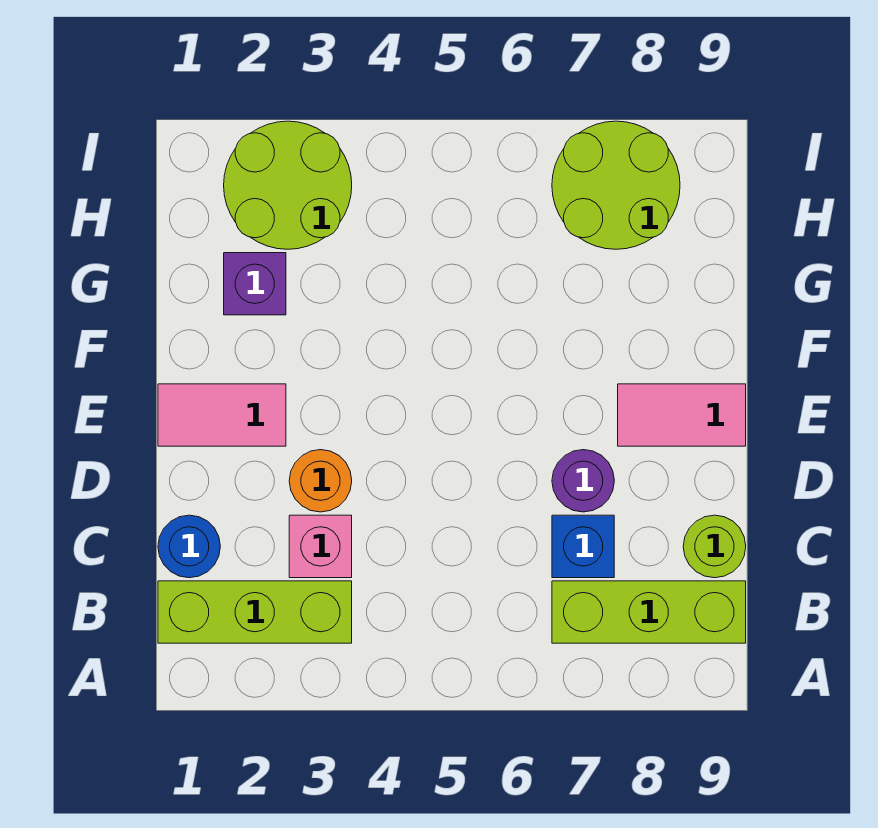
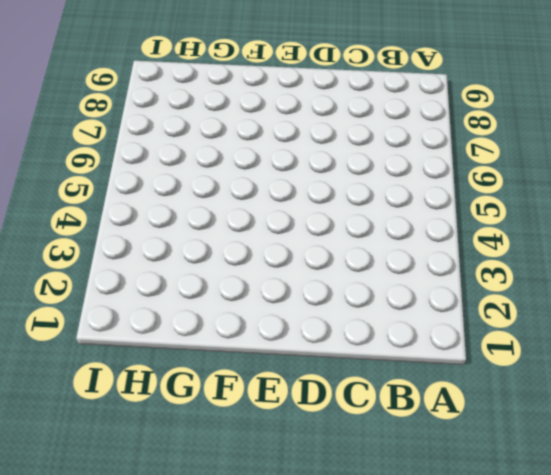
none -> lime brick B1:B3 level 1
none -> lime brick B7:B9 level 1
none -> blue round brick C1 level 1

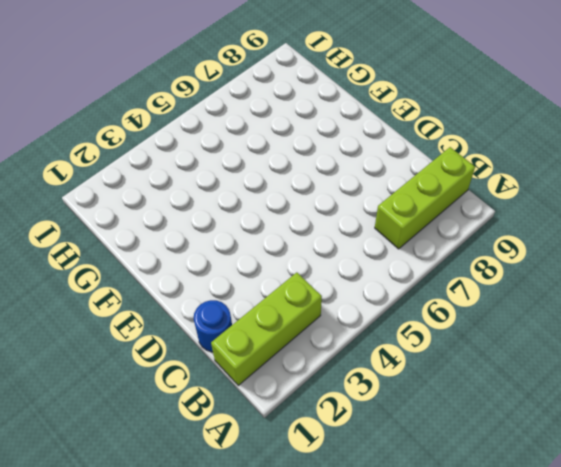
none -> pink brick C3 level 1
none -> blue brick C7 level 1
none -> lime round brick C9 level 1

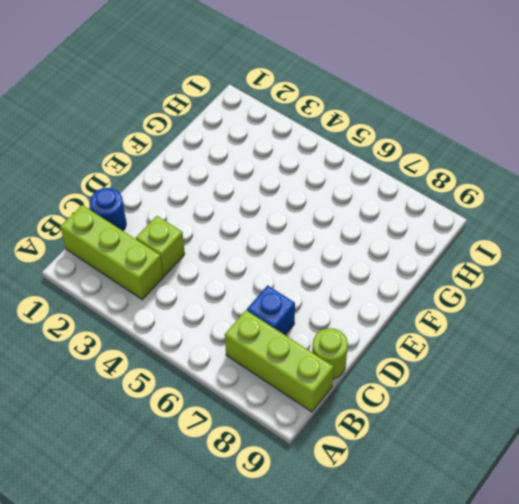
lime brick C3 level 1 -> pink brick C3 level 1
none -> orange round brick D3 level 1
none -> purple round brick D7 level 1
none -> pink tile E1:E2 level 1

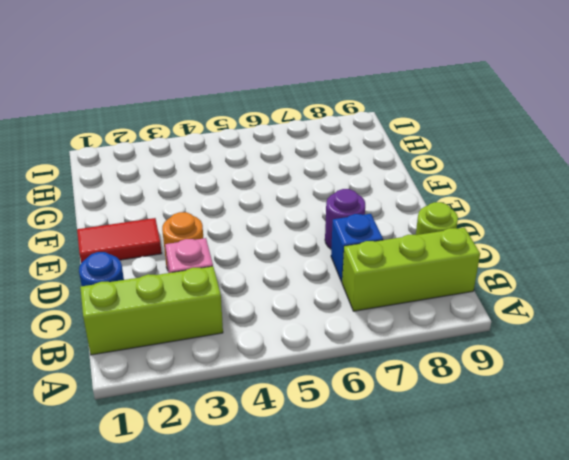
red tile E1:E2 level 1 -> pink tile E1:E2 level 1
none -> pink tile E8:E9 level 1
none -> purple brick G2 level 1
none -> lime round brick H2:I3 level 1

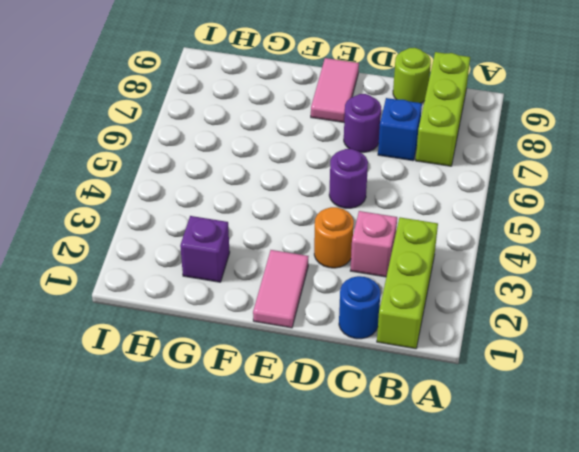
purple round brick D5 level 1 -> none
none -> lime round brick H2:I3 level 1
none -> lime round brick H7:I8 level 1

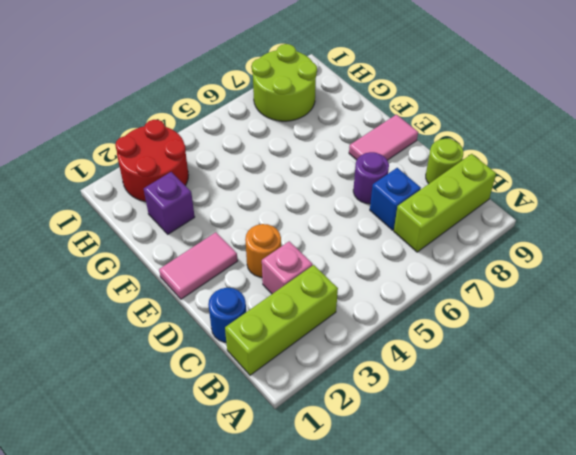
red round brick H2:I3 level 1 -> lime round brick H2:I3 level 1

